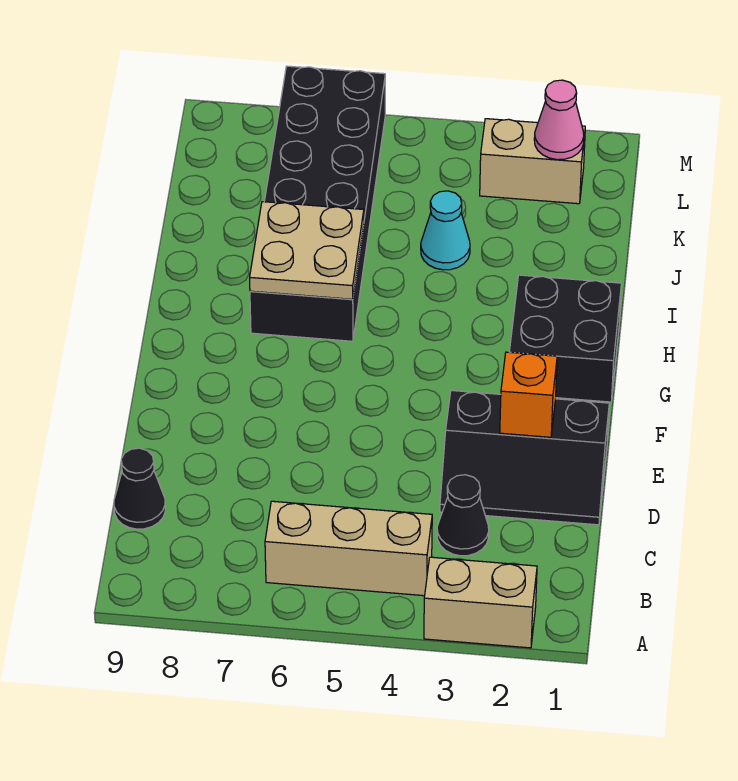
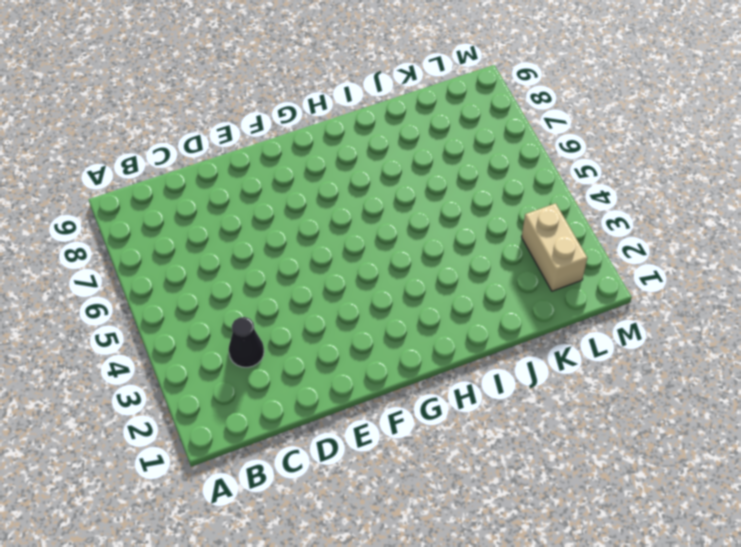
none -> tan brick A2:A3 level 1
none -> tan brick B4:B6 level 1
none -> black cone C9 level 1

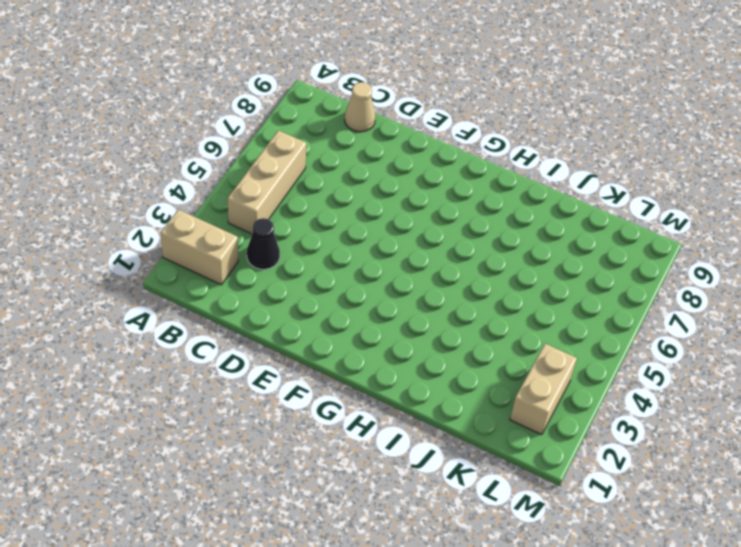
tan brick A2:B2 level 1 -> tan brick A2:A3 level 1
tan cone C9 level 1 -> black cone C9 level 1
none -> black slope D1:E3 level 1 top E
none -> black brick G1:H2 level 1
none -> black brick H6:M7 level 1

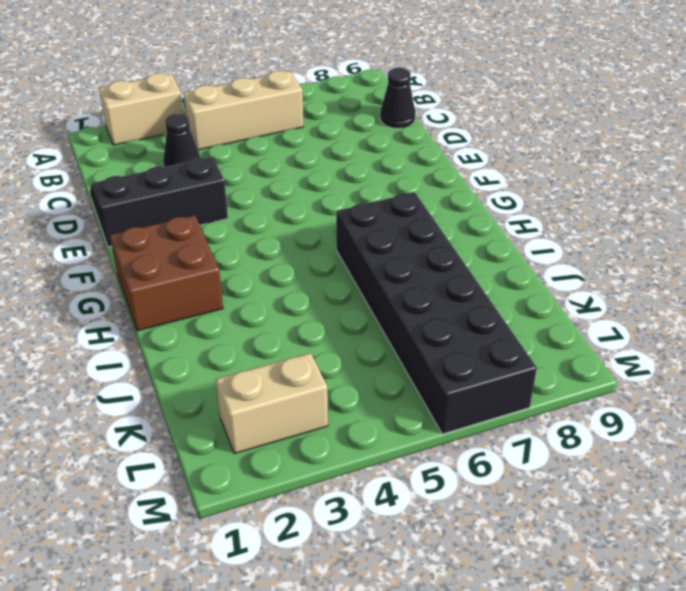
brown brick G1:H2 level 1 -> black brick G1:H2 level 1
none -> cyan cone J4 level 1
none -> orange brick E2 level 2
none -> tan plate H6:I7 level 2

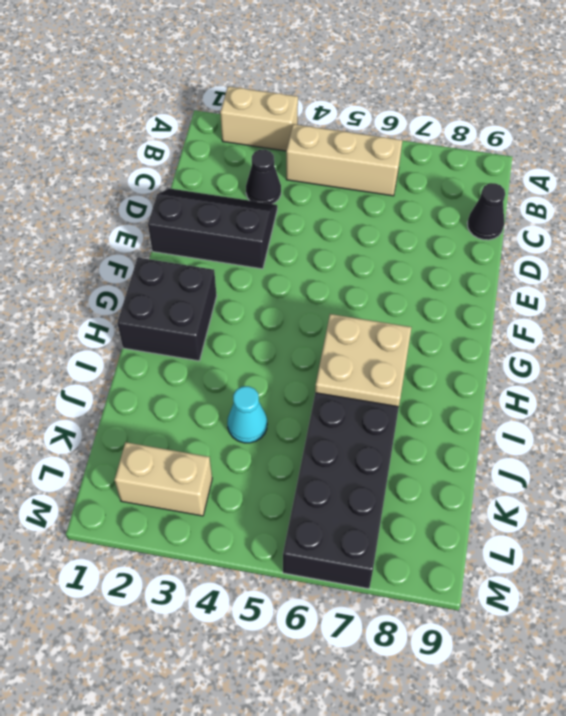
none -> orange brick E2 level 2
none -> pink cone L2 level 2

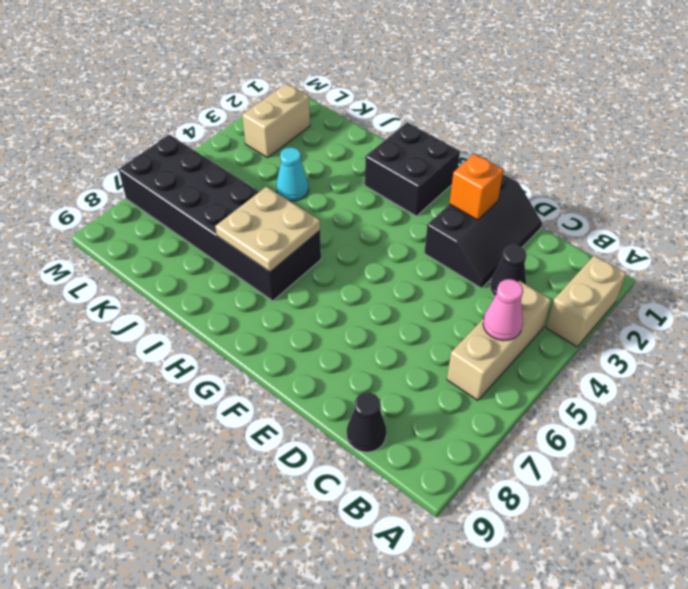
pink cone B5 level 2 -> pink cone L2 level 2

